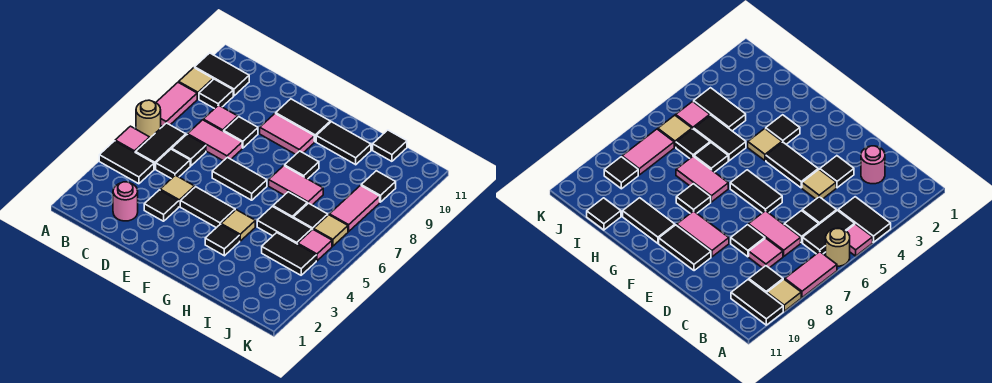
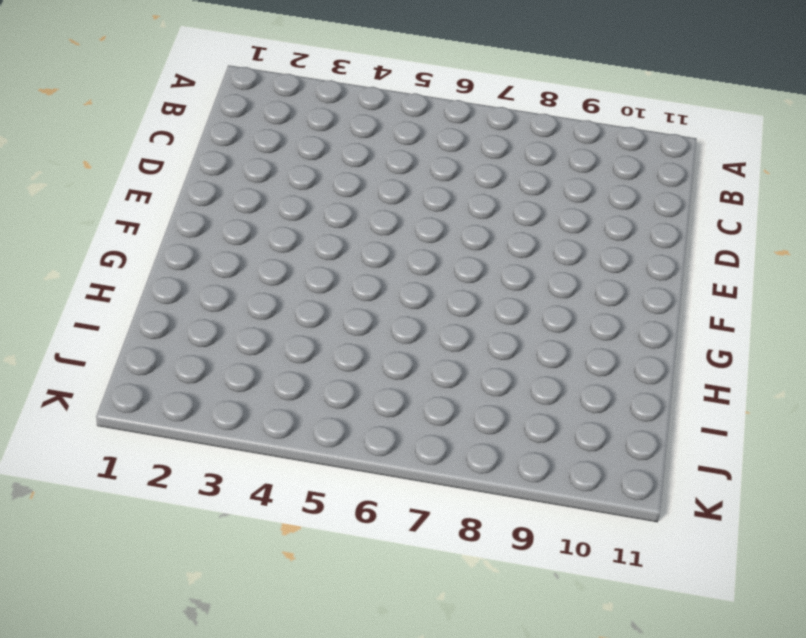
none -> black tile A4:B4 level 1
none -> pink tile A5 level 1
none -> tan round brick A6 level 1
none -> pink tile A7:A8 level 1

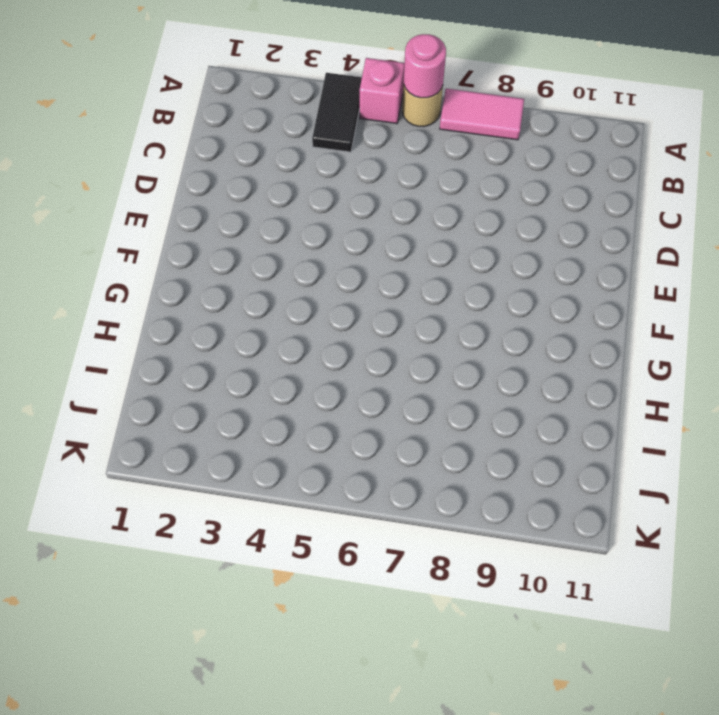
pink brick A5 level 1 -> pink tile A5 level 1
pink round brick A6 level 2 -> pink round brick C2 level 1
none -> tan tile A9 level 1
none -> black tile A10:B10 level 1
none -> black tile B5:B6 level 1
none -> black tile B9 level 1

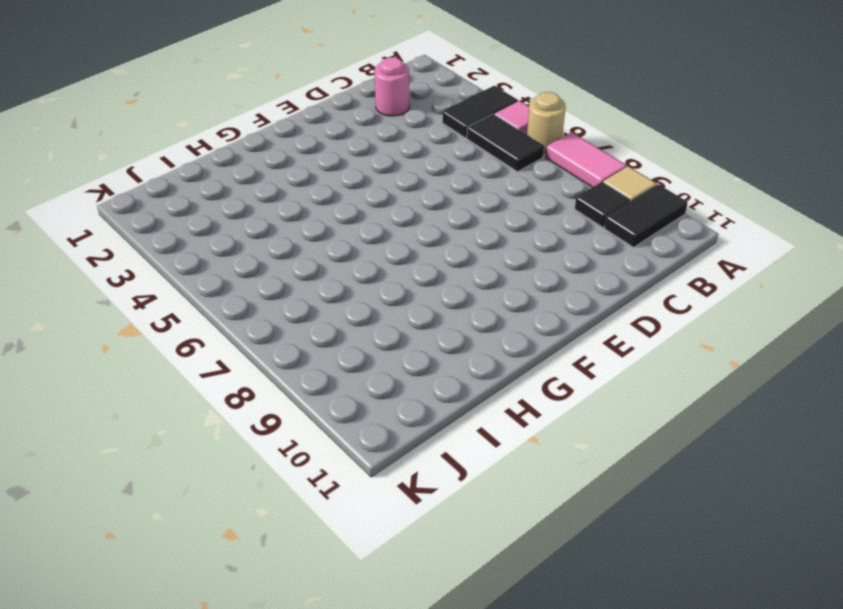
none -> black tile C5 level 1
none -> black tile C6 level 1
none -> pink tile C7:D7 level 1
none -> pink tile C8 level 1

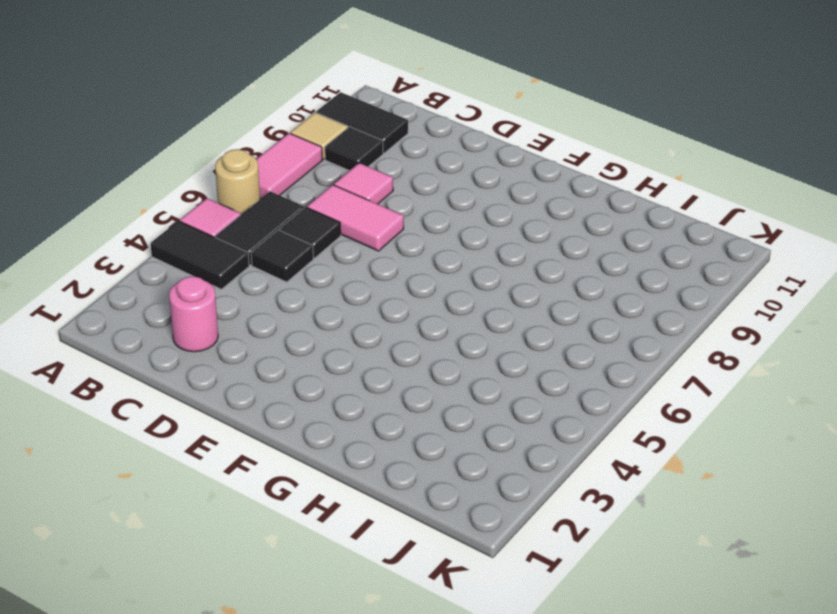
none -> black tile D3 level 1
none -> tan tile D4 level 1
none -> black tile D8 level 1
none -> black tile E4:F4 level 1

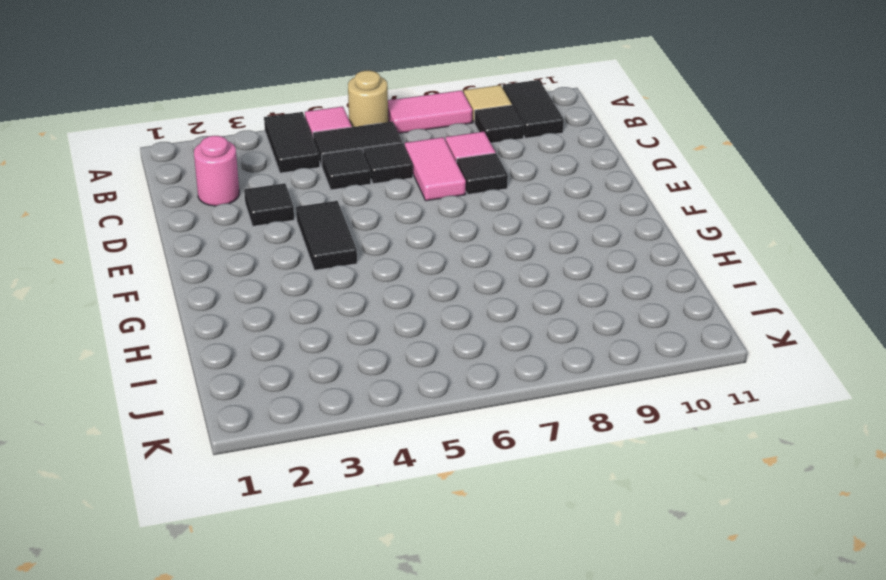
none -> tan tile D4 level 1
none -> black tile E6:F6 level 1
none -> pink tile E9:F9 level 1
none -> black tile E10:F10 level 1

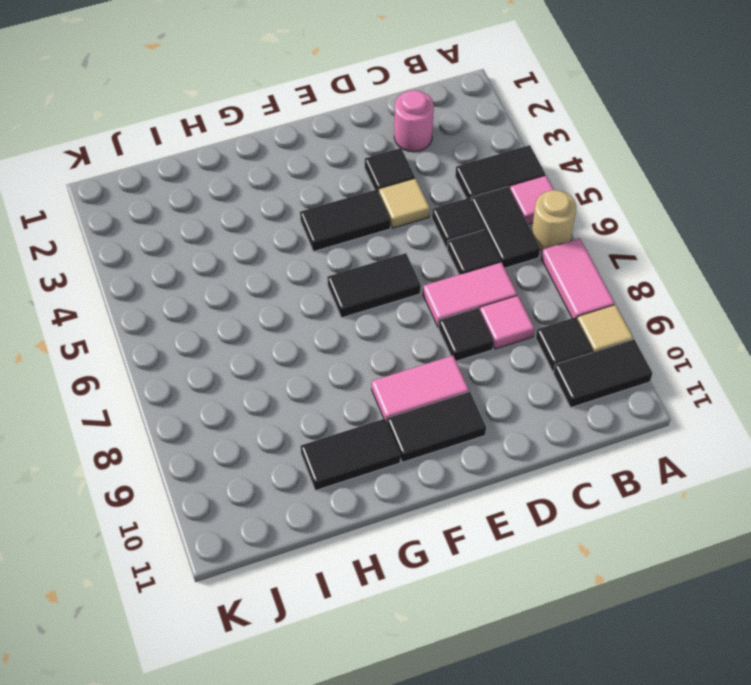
none -> black tile G3 level 1
none -> tan tile G4 level 1
none -> pink tile G7:H7 level 1
none -> black tile G8 level 1

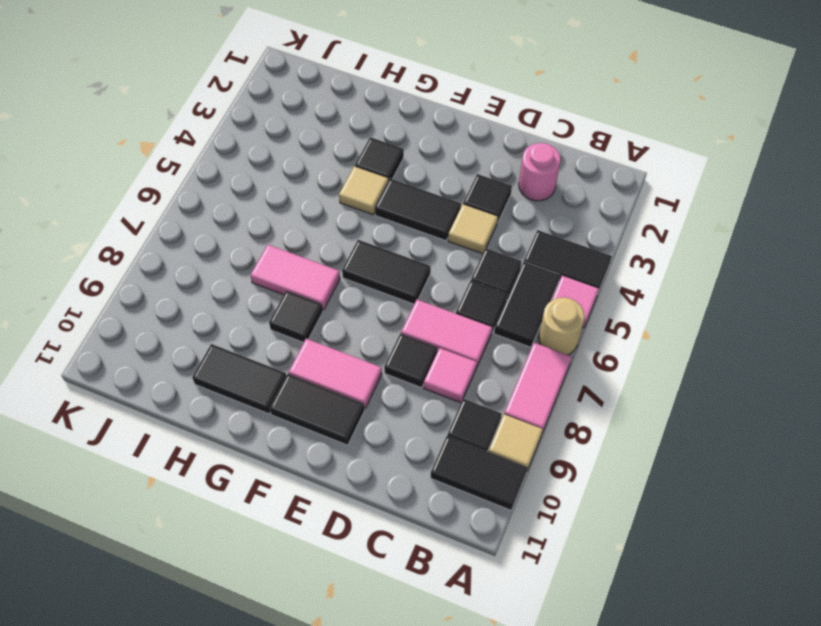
none -> black tile H5:I5 level 1
none -> black tile H6 level 1
none -> black tile I4:J4 level 1
none -> black tile I6 level 1

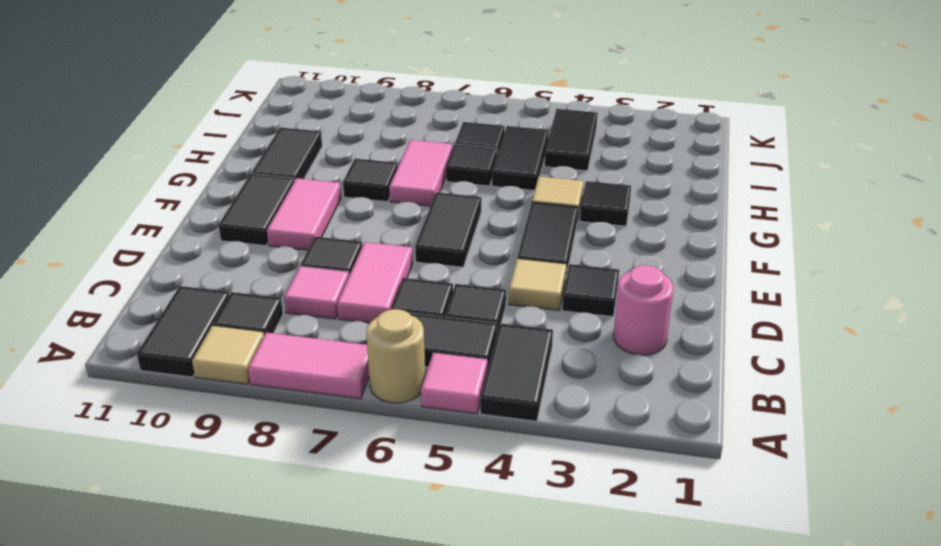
none -> black tile I11 level 1
none -> pink tile J5 level 1
none -> tan tile J6 level 1
none -> pink tile J7:J8 level 1

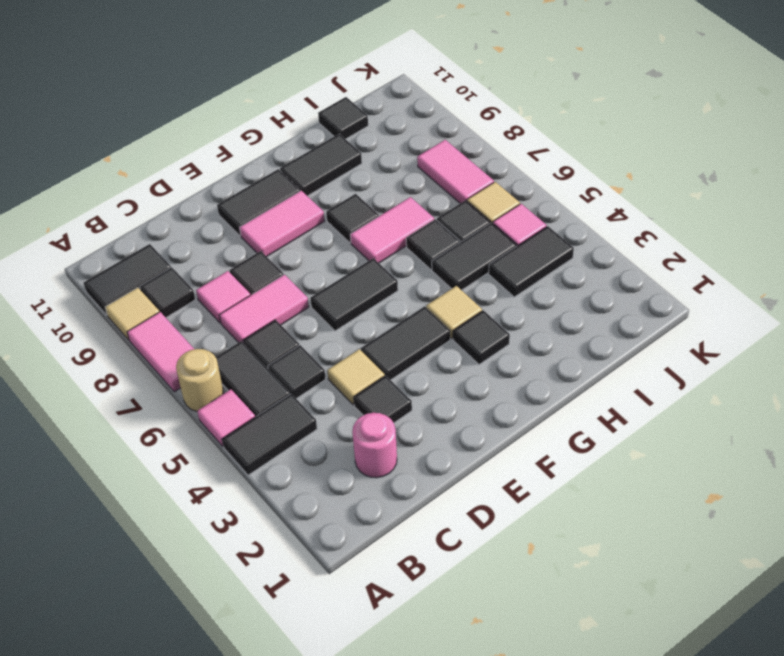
none -> black tile J9 level 1

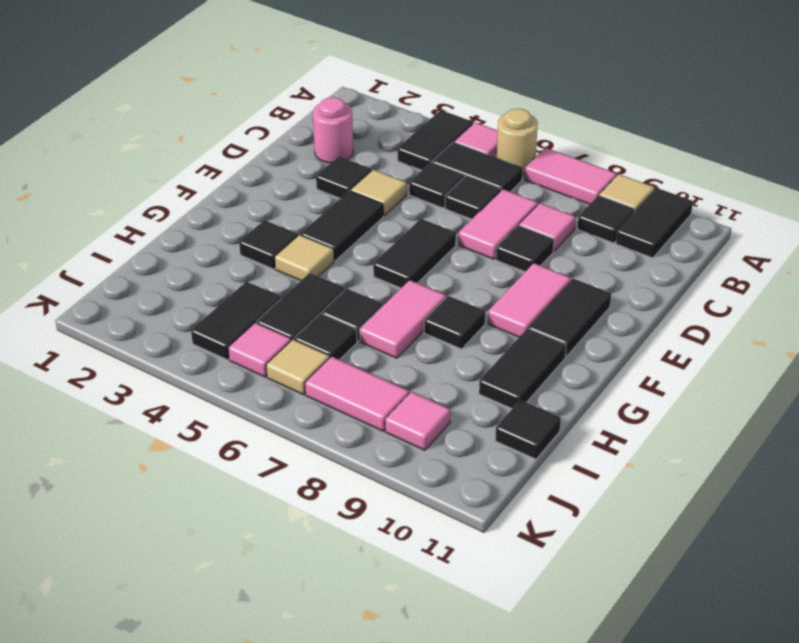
pink tile J9 level 1 -> black tile J9 level 1

